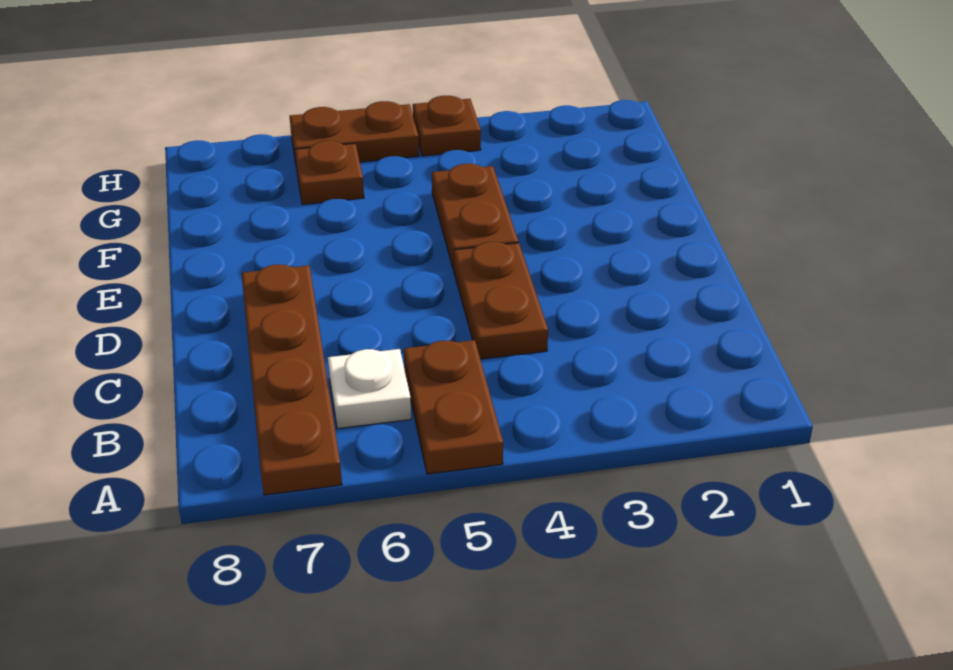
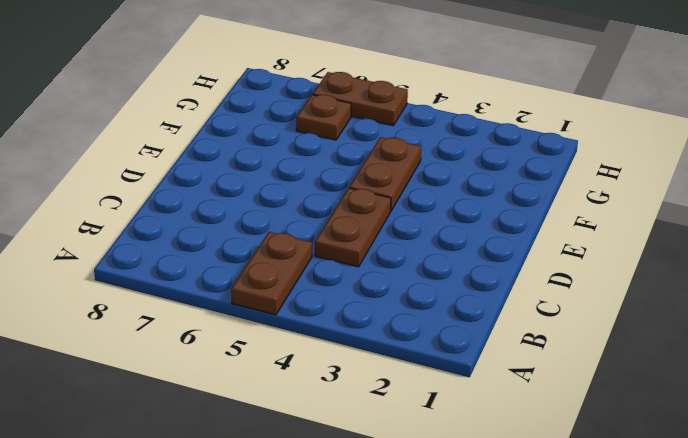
none -> brown plate A7:D7 level 1
none -> white plate B6 level 1

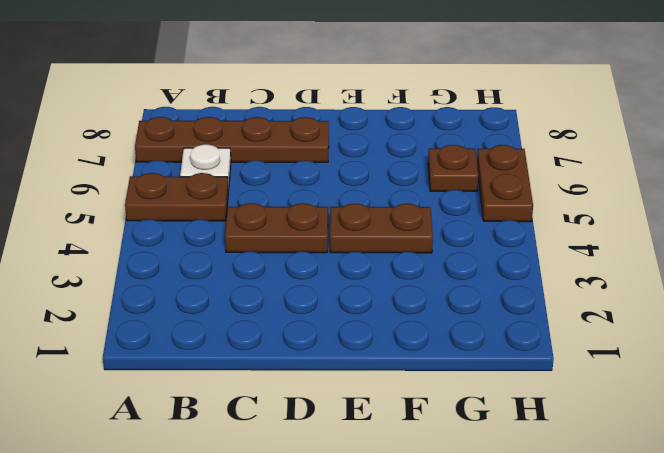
none -> brown plate H4 level 1

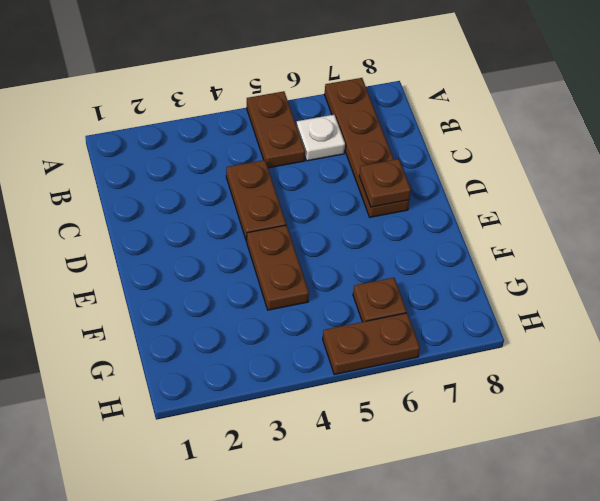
brown plate D7 level 2 -> brown plate H4 level 1

